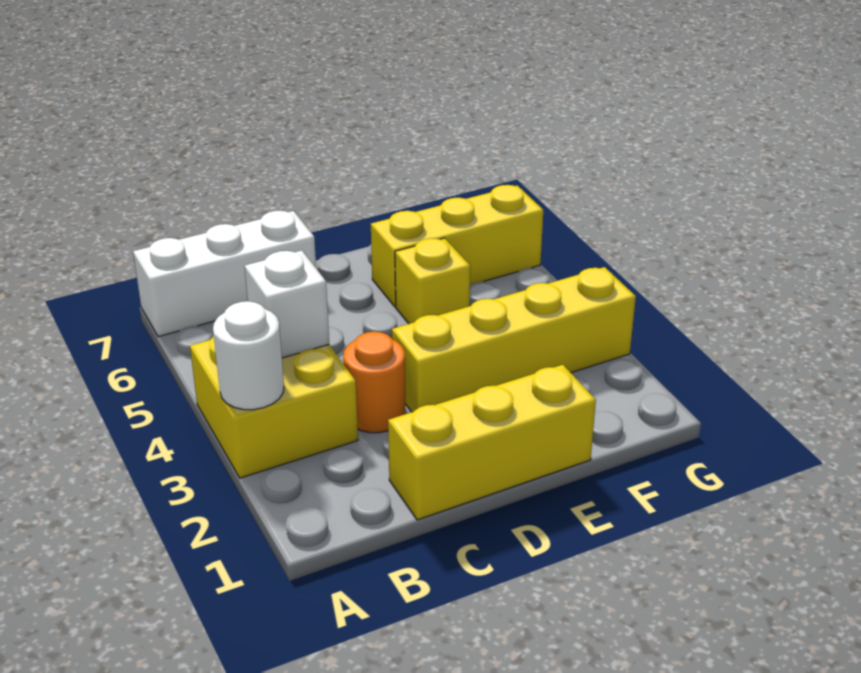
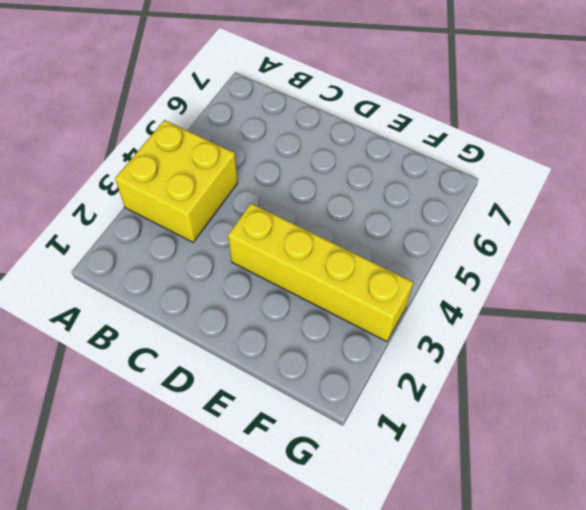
none -> white brick A7:C7 level 1
none -> yellow brick C1:E1 level 1

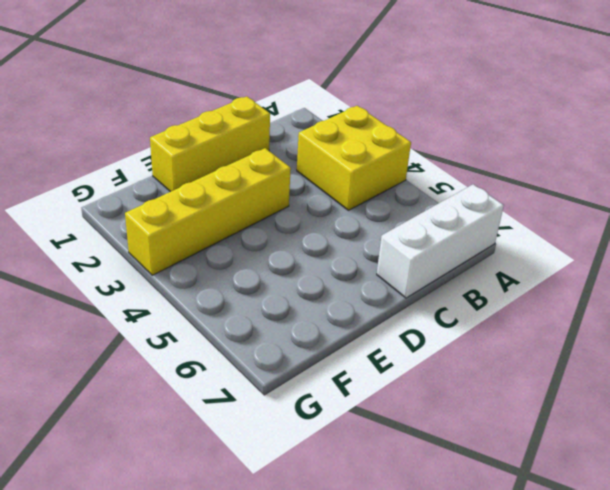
none -> orange round brick C3 level 1
none -> yellow brick E5 level 1

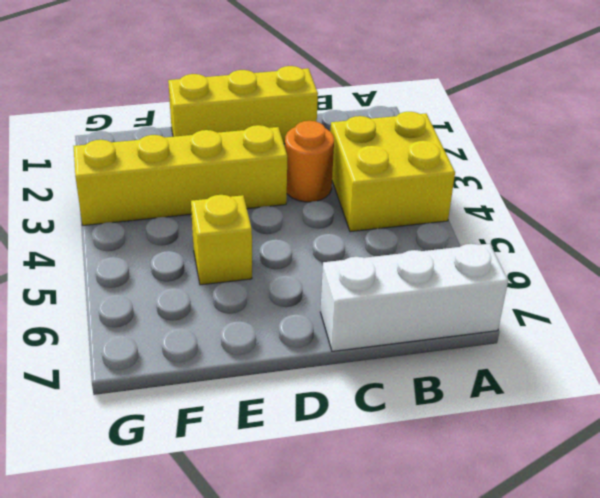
none -> yellow brick E6:G6 level 1
none -> white round brick A3 level 2

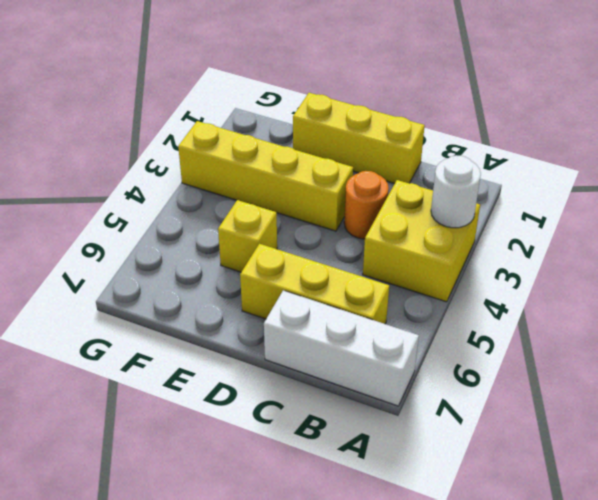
yellow brick B6:D6 level 1 -> yellow brick E6:G6 level 1
none -> white brick B4 level 2

